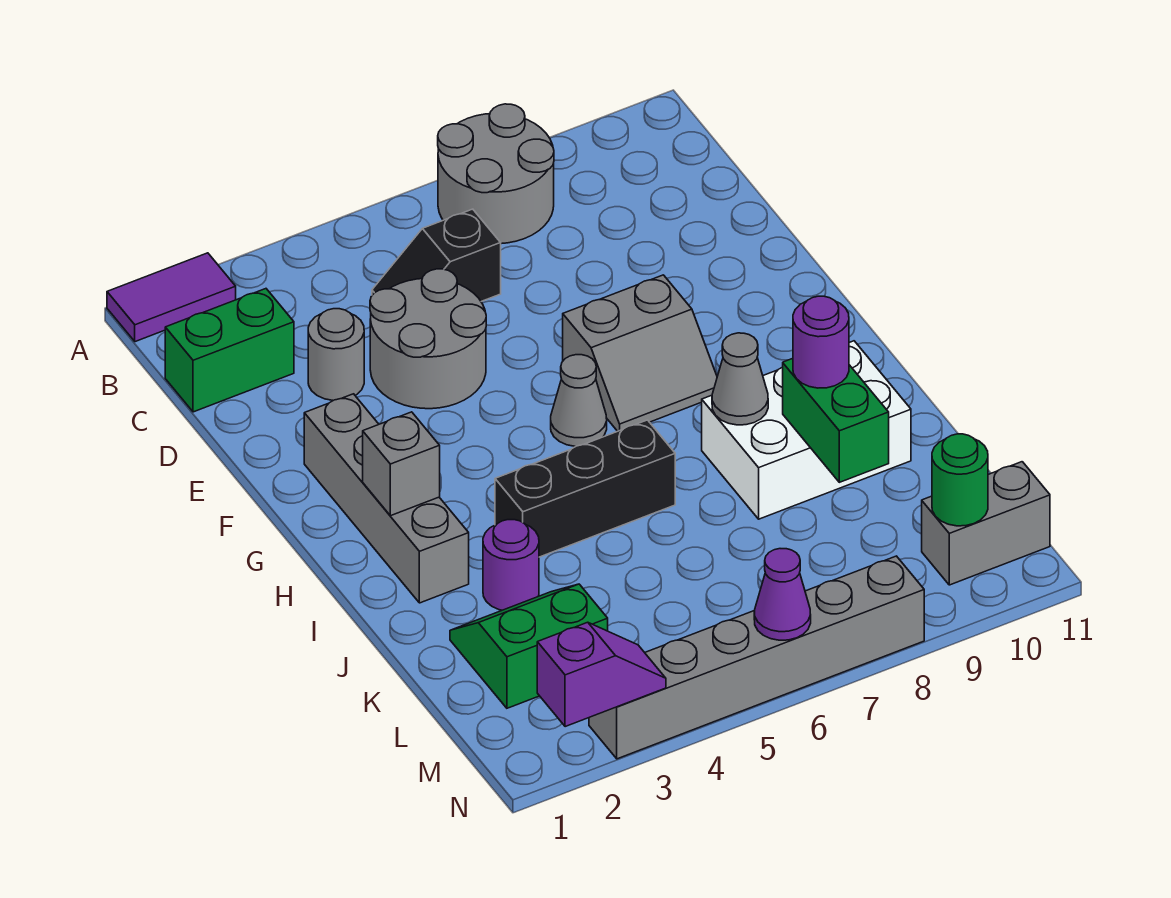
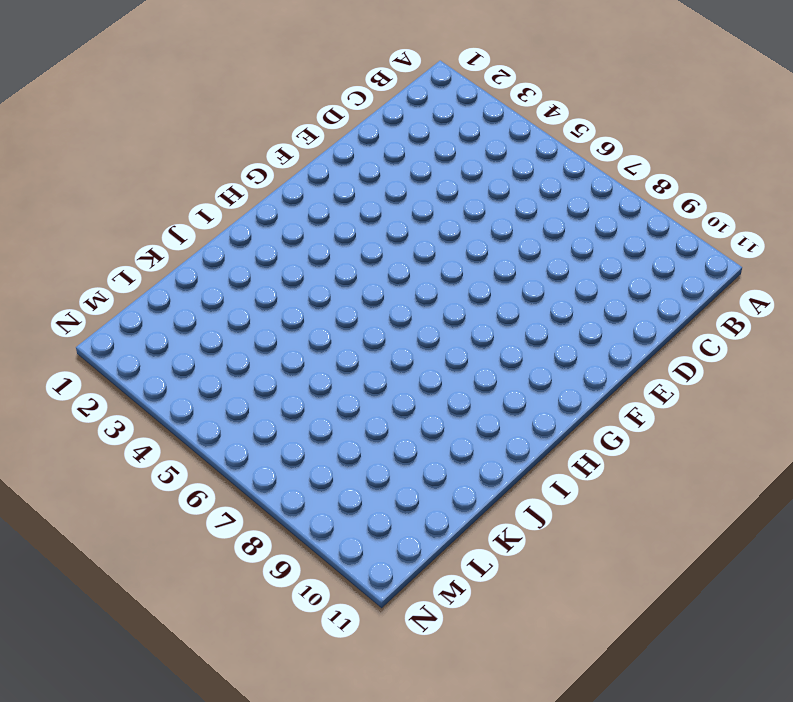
none -> purple tile A1:A2 level 1
none -> grey round brick A7:B8 level 1
none -> green brick C1:C2 level 1

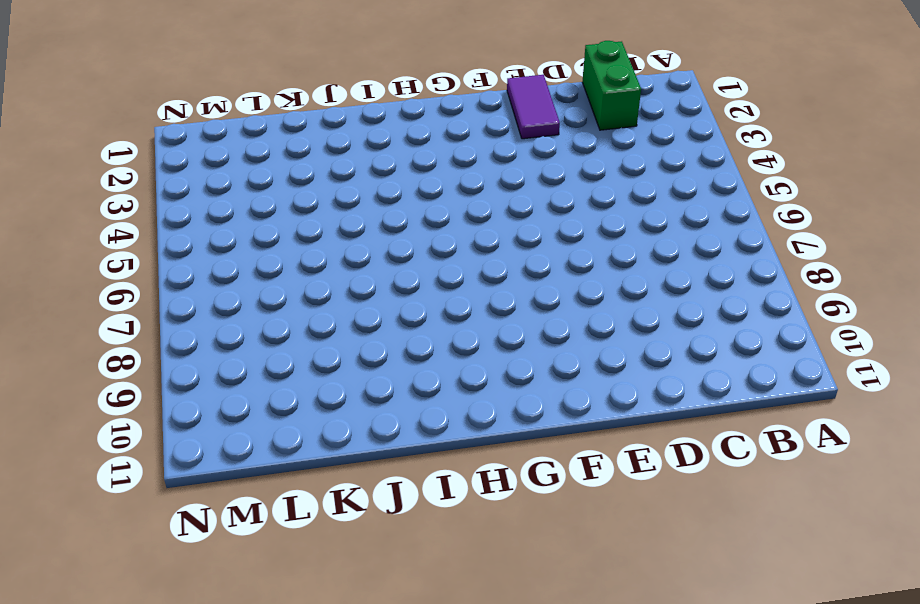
purple tile E1:E2 level 1 -> purple tile A1:A2 level 1
none -> grey round brick A7:B8 level 1
none -> black slope C5:C6 level 1 top 6
none -> grey round brick D3 level 1

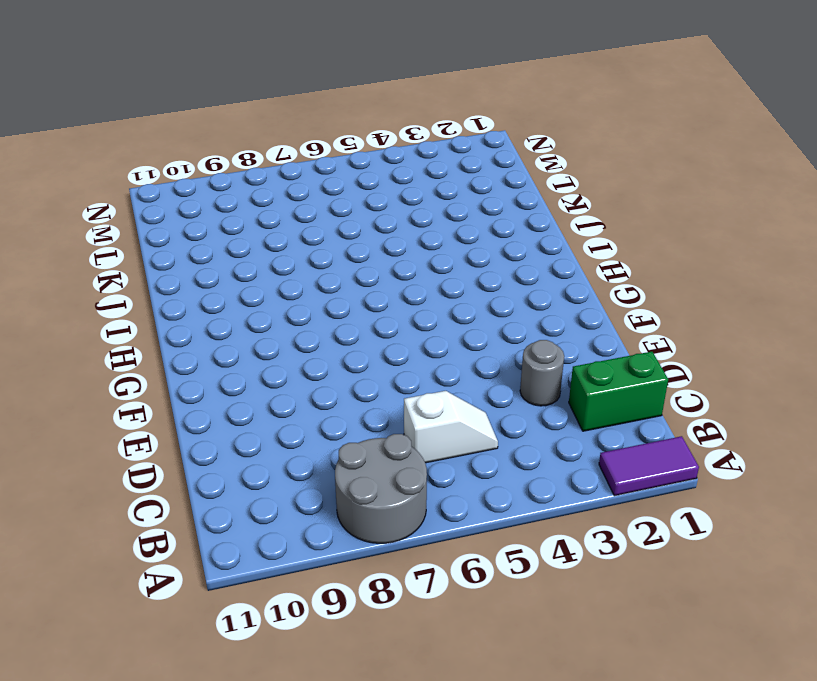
white slope C5:C6 level 1 top 6 -> black slope C5:C6 level 1 top 6
none -> grey round brick D4:E5 level 1
none -> grey brick F2:I2 level 1
none -> grey slope F7:G8 level 1 top F

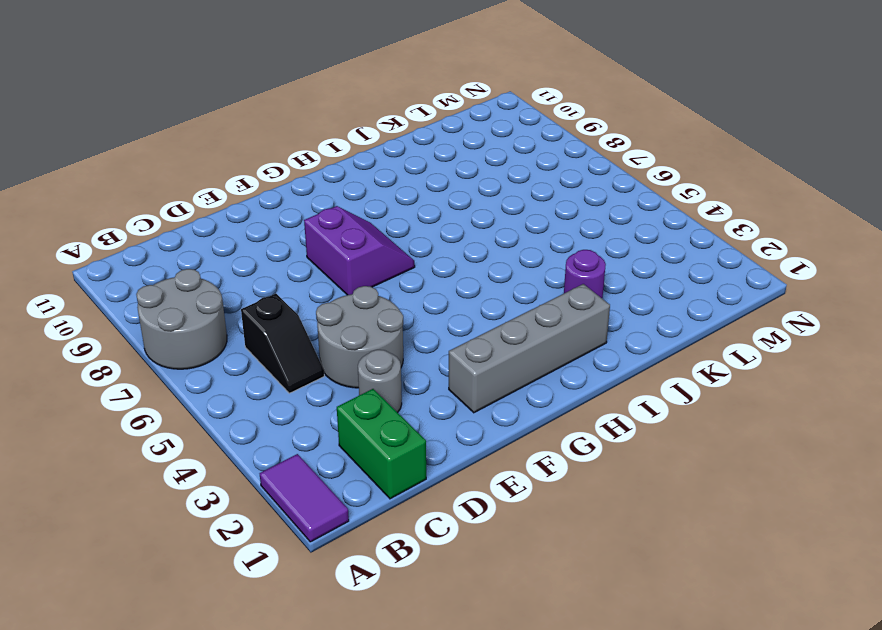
purple slope F7:G8 level 1 top F -> grey slope F7:G8 level 1 top F
none -> grey cone G6 level 1
none -> black brick I4:I6 level 1
none -> white brick I8:J10 level 1

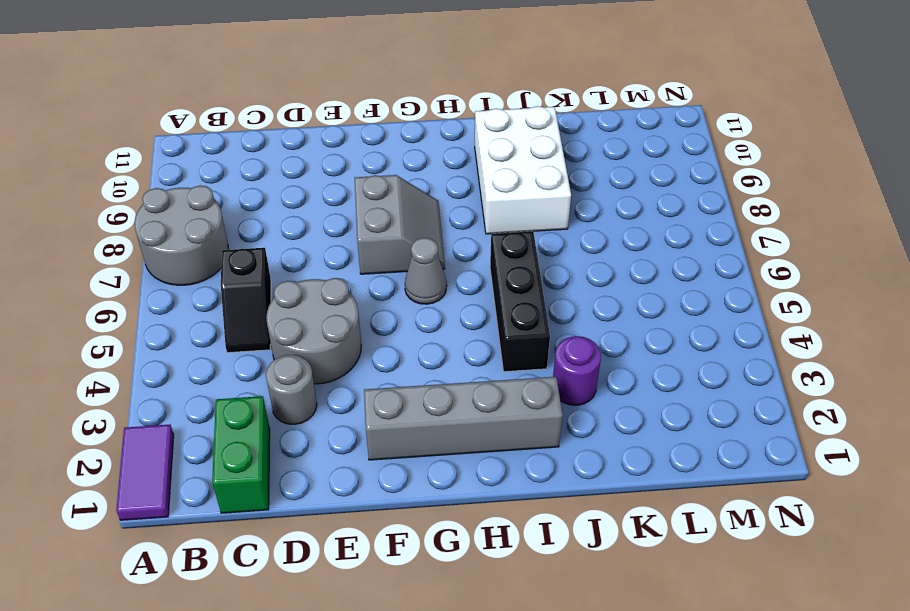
none -> green slope K2:L3 level 1 top L
none -> grey brick M10:M11 level 1
none -> grey brick N3:N8 level 1

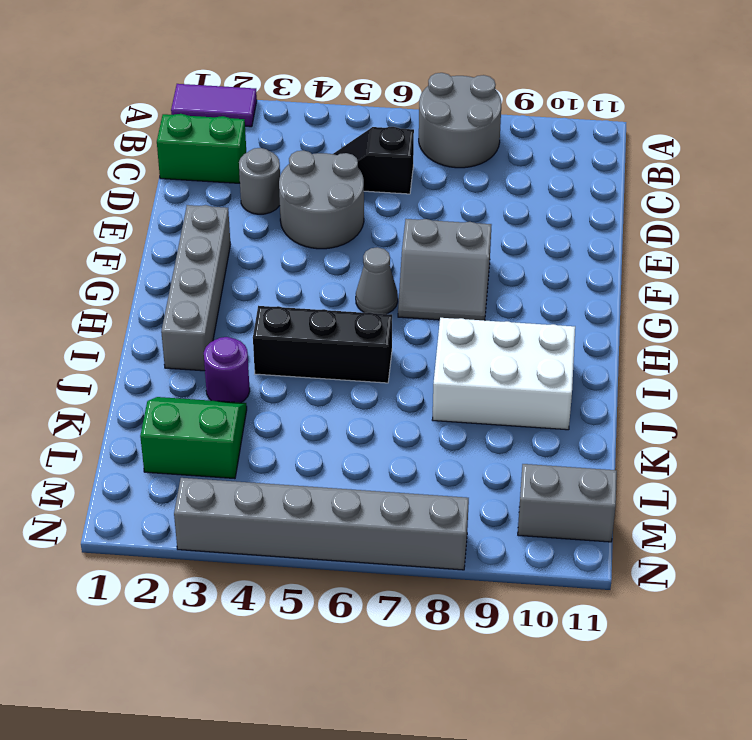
none -> grey brick H2 level 2
none -> grey cone I8 level 2
none -> green brick J9:K9 level 2

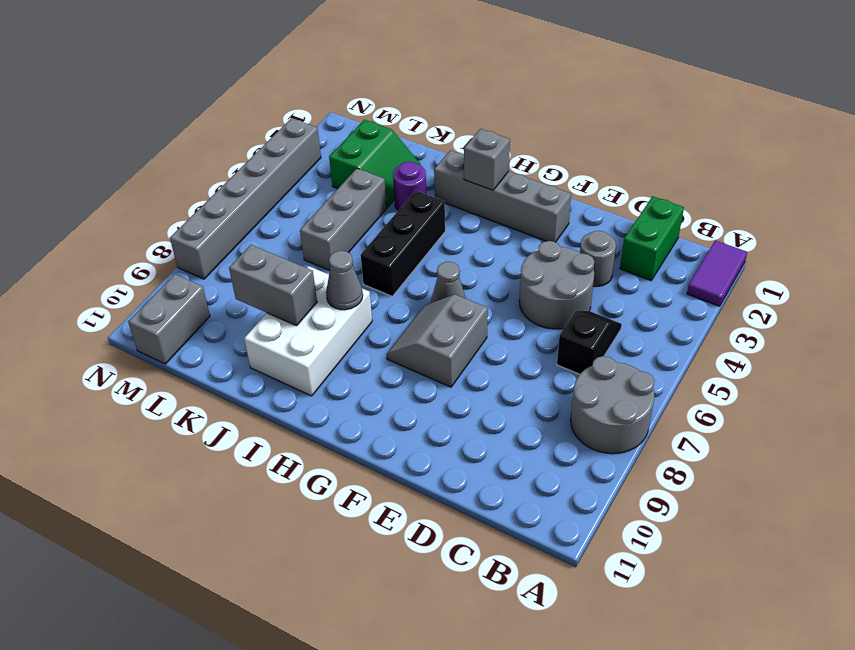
grey brick J9:K9 level 2 -> green brick J9:K9 level 2
grey brick K4:K6 level 1 -> none
none -> green round brick M10 level 2
none -> purple slope N2:N3 level 2 top 2
none -> purple cone N6 level 2

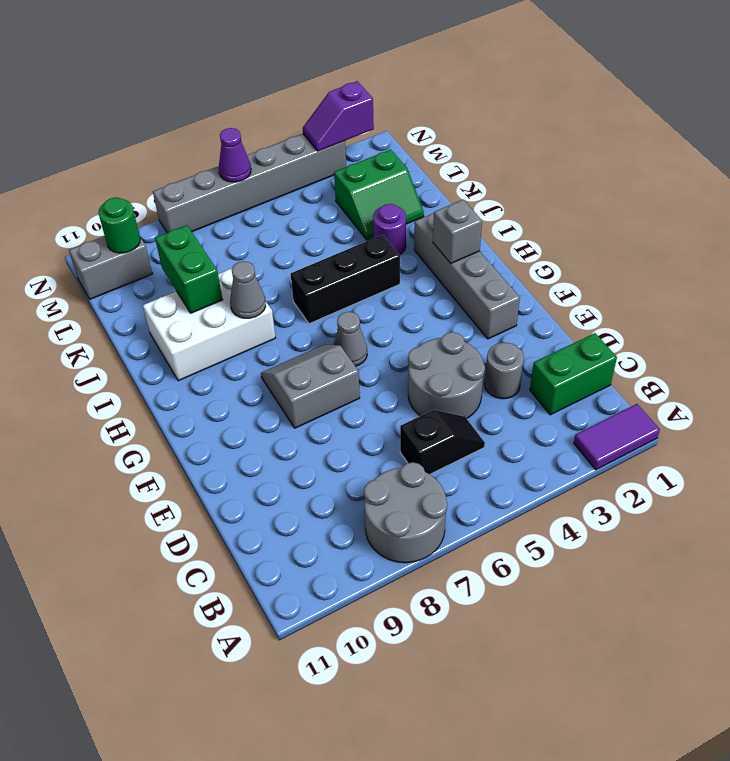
none -> purple round brick J9 level 3

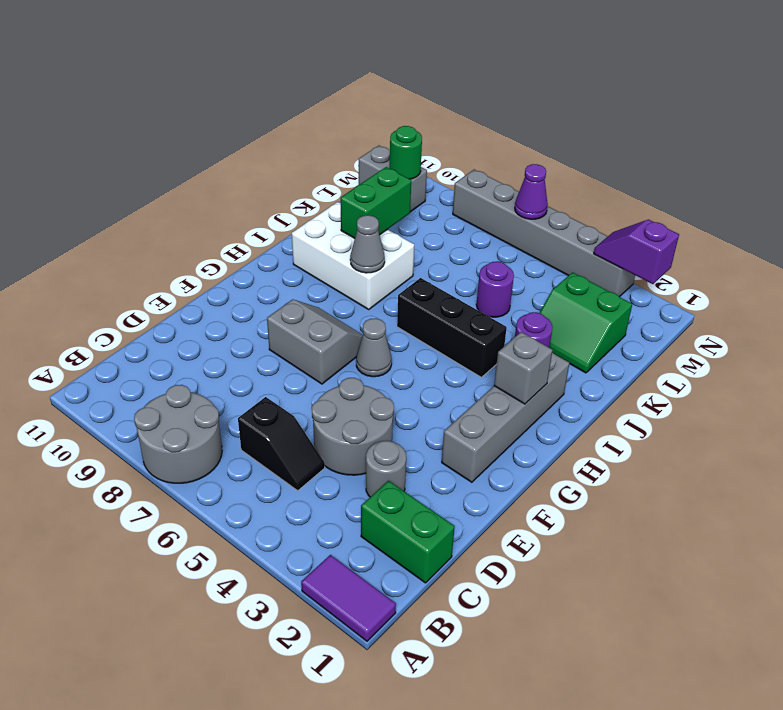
purple round brick K5 level 1 -> purple round brick J9 level 3

